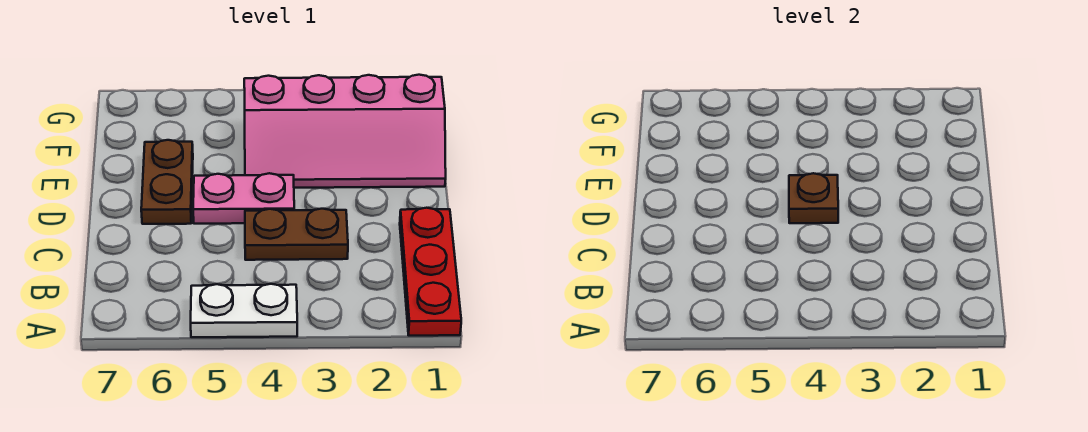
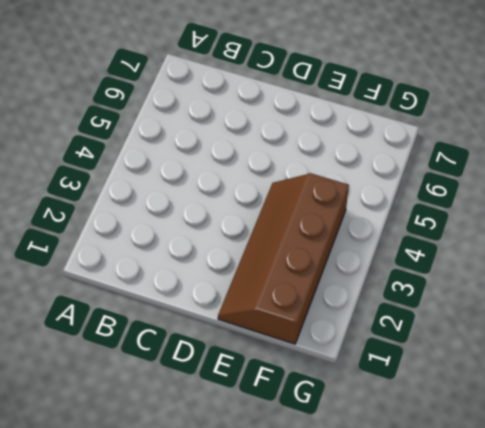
brown slope E1:F4 level 1 top F -> pink slope E1:F4 level 1 top F
none -> red plate A1:C1 level 1
none -> white plate A4:A5 level 1

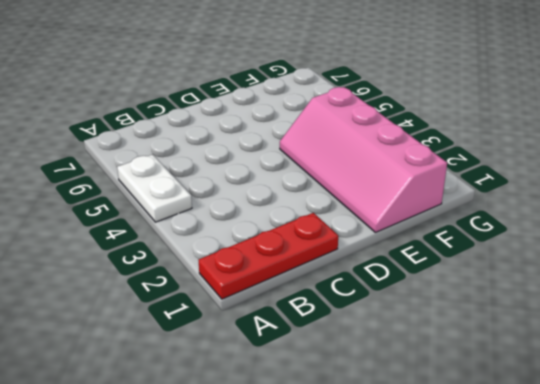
none -> brown plate C3:C4 level 1
none -> pink plate D4:D5 level 1

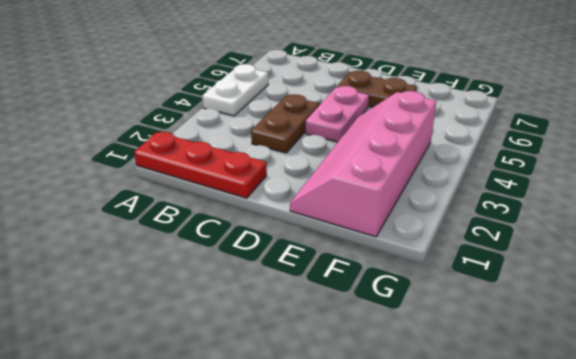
none -> brown plate D4 level 2

